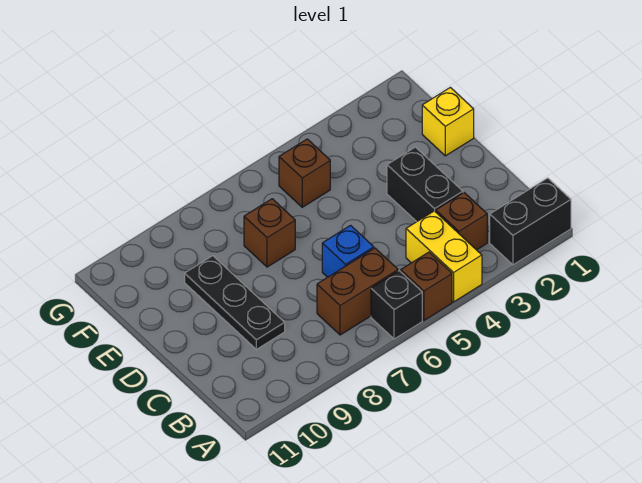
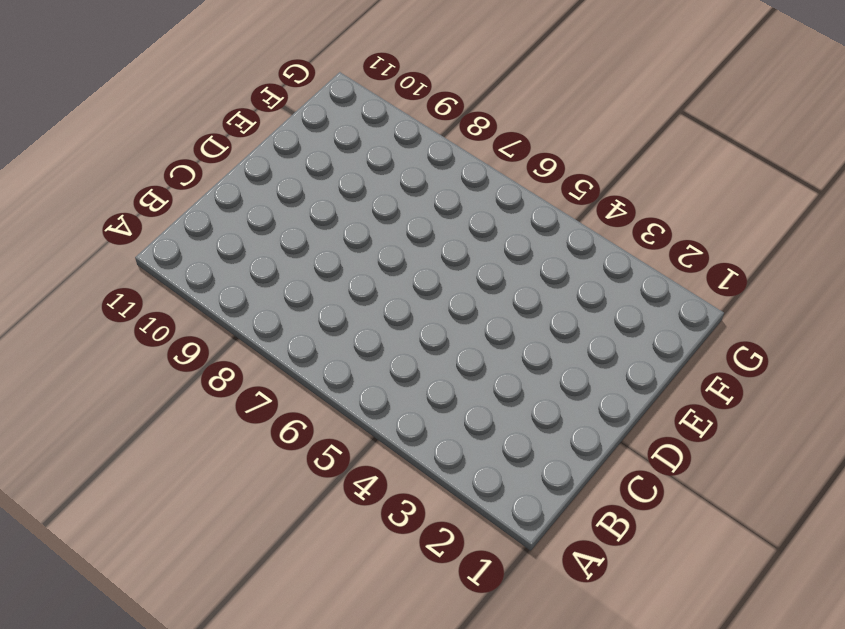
none -> black brick A1:A2 level 1
none -> yellow brick A4:B4 level 1
none -> brown brick A5 level 1

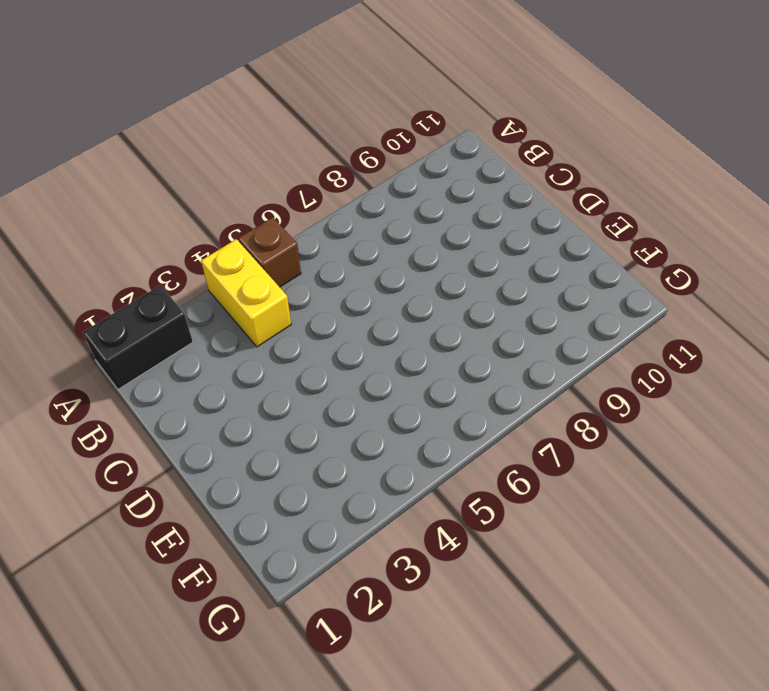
none -> black brick A6 level 1
none -> brown brick B3 level 1
none -> brown brick B6:B7 level 1

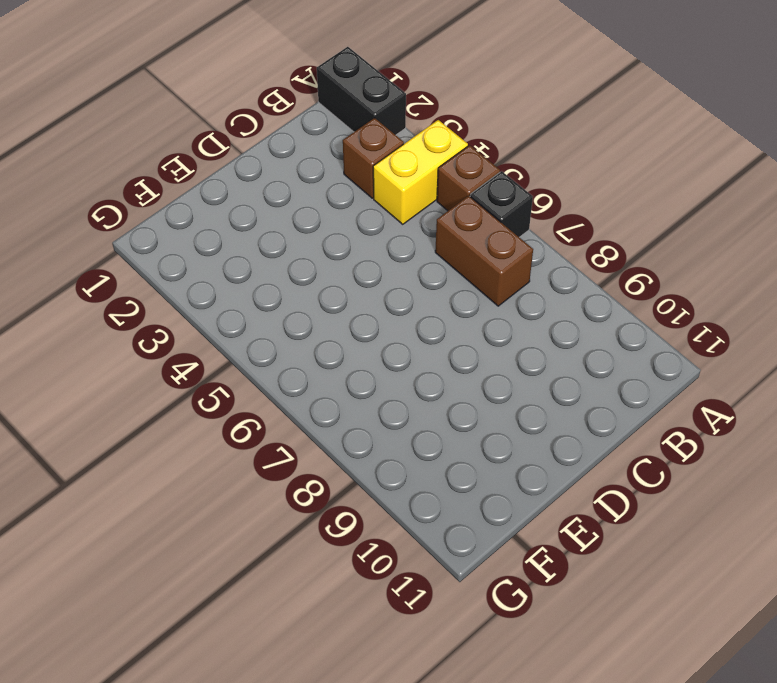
none -> black brick C3:D3 level 1
none -> blue brick C6 level 1
none -> black plate C9:E9 level 1

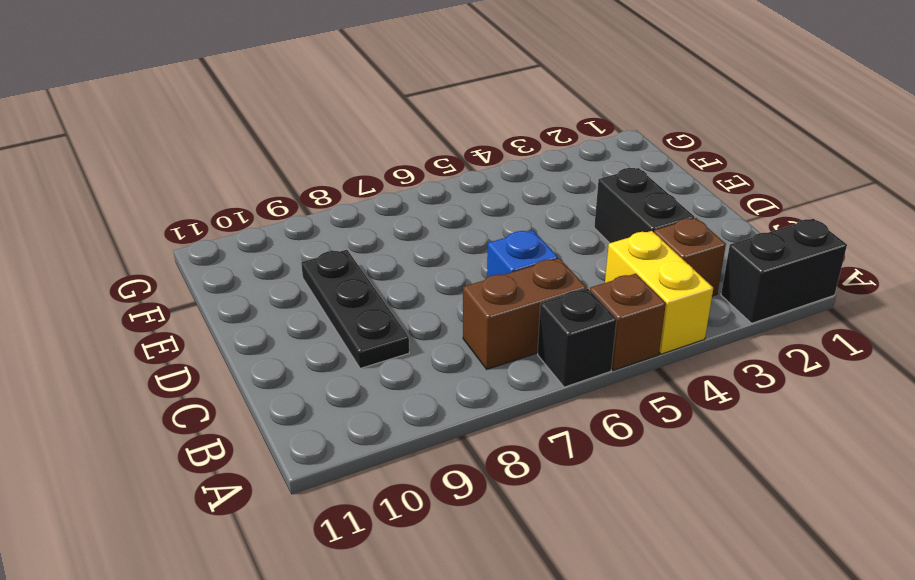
none -> yellow brick E1 level 1
none -> brown brick E7 level 1
none -> brown brick F5 level 1

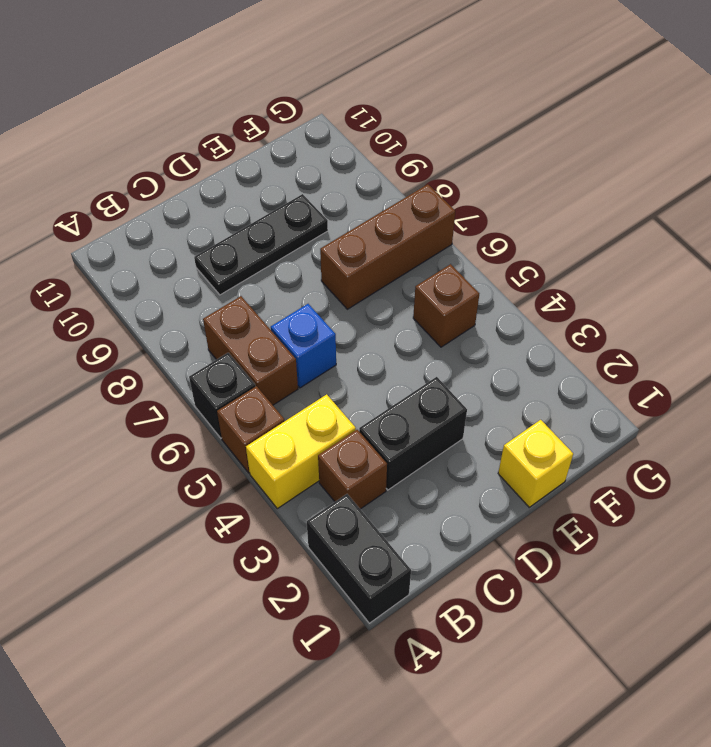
brown brick E7:G7 level 1 -> brown brick E7 level 1

